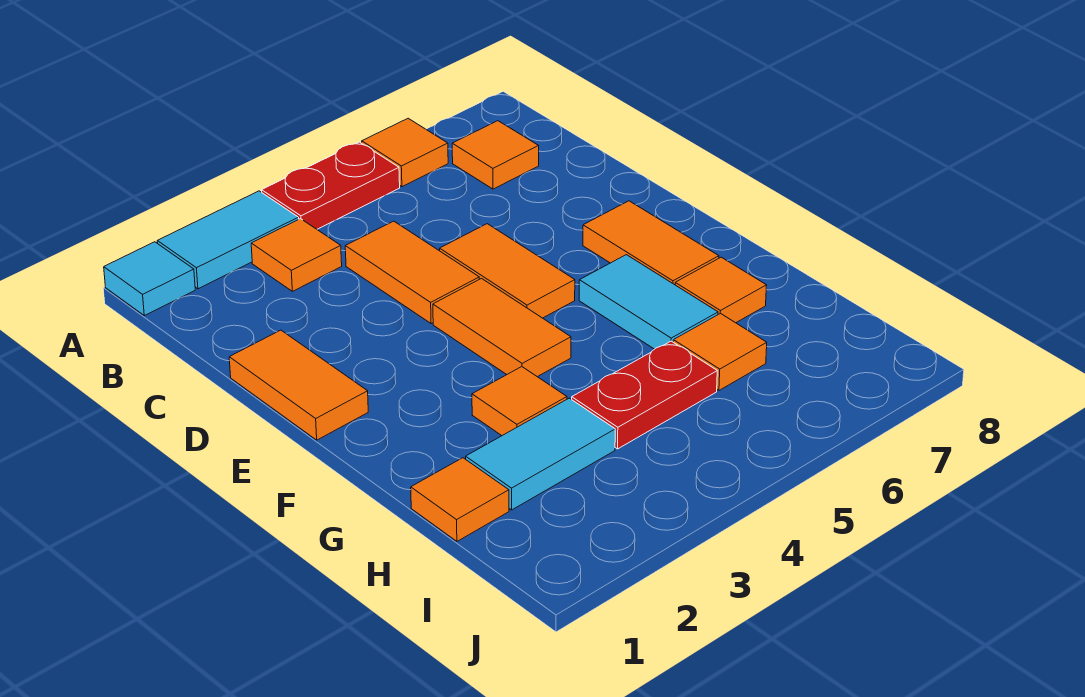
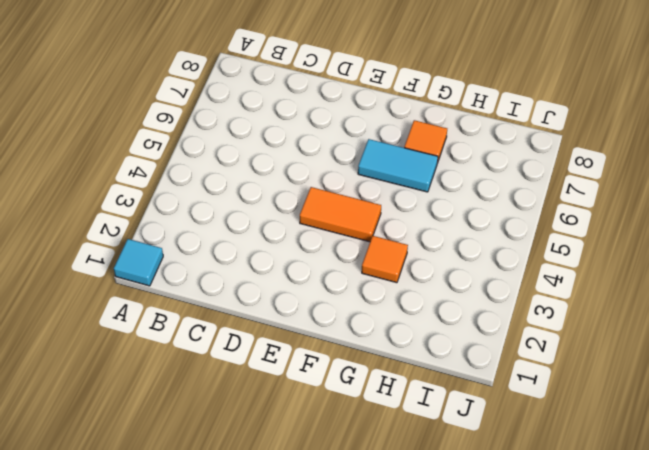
none -> cyan tile A2:A3 level 1
none -> red plate A4:A5 level 1
none -> orange tile A6 level 1

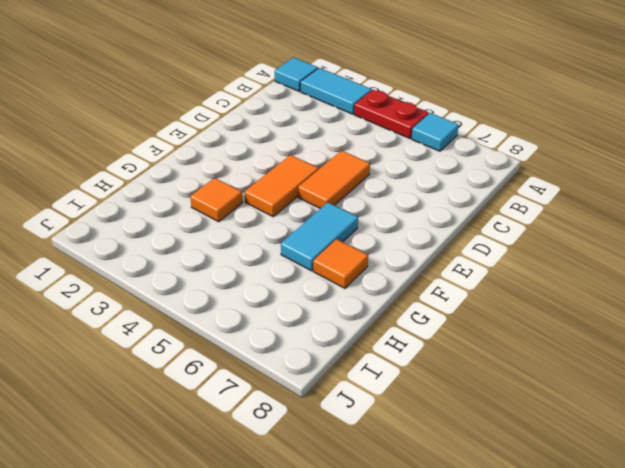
cyan tile A6 level 1 -> orange tile A6 level 1
none -> orange tile B3 level 1
none -> orange tile B7 level 1
none -> orange tile C4:D4 level 1

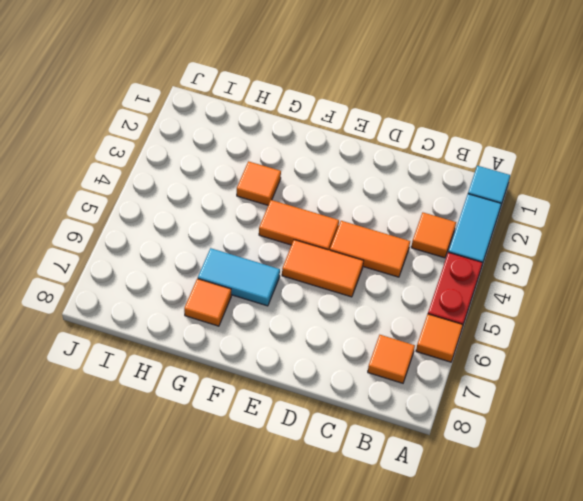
none -> orange tile D1:E1 level 1
none -> orange tile E7:F7 level 1
none -> orange tile H1 level 1

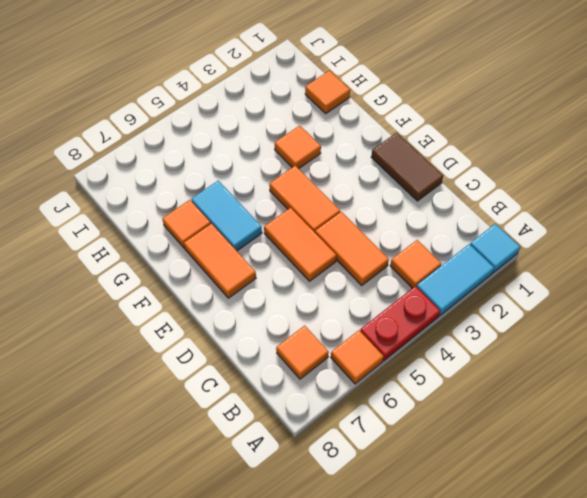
brown tile D1:E1 level 1 -> orange tile D1:E1 level 1
none -> cyan tile H2:H3 level 1
none -> red plate H4:H5 level 1
none -> orange tile H6 level 1

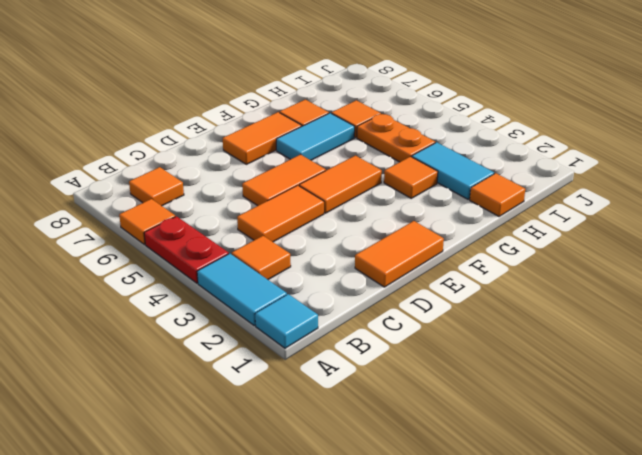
orange plate H4:H5 level 1 -> red plate H4:H5 level 1

